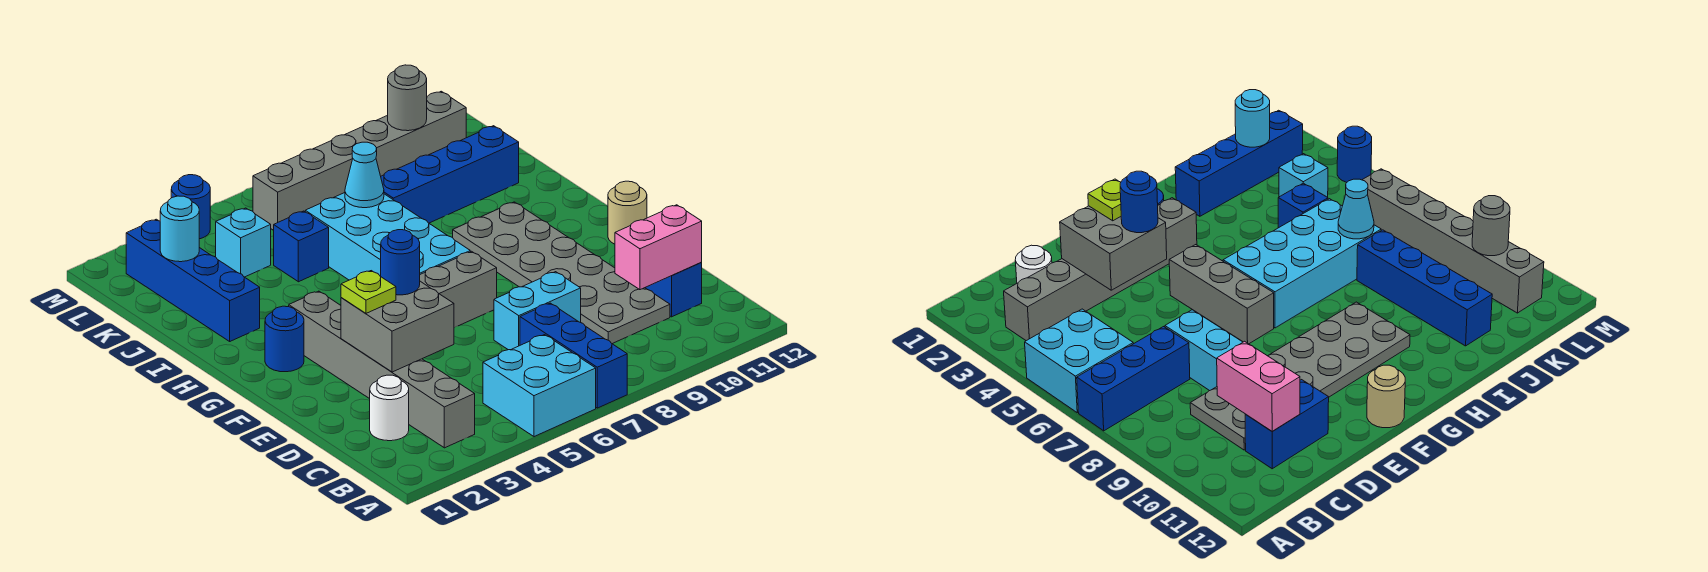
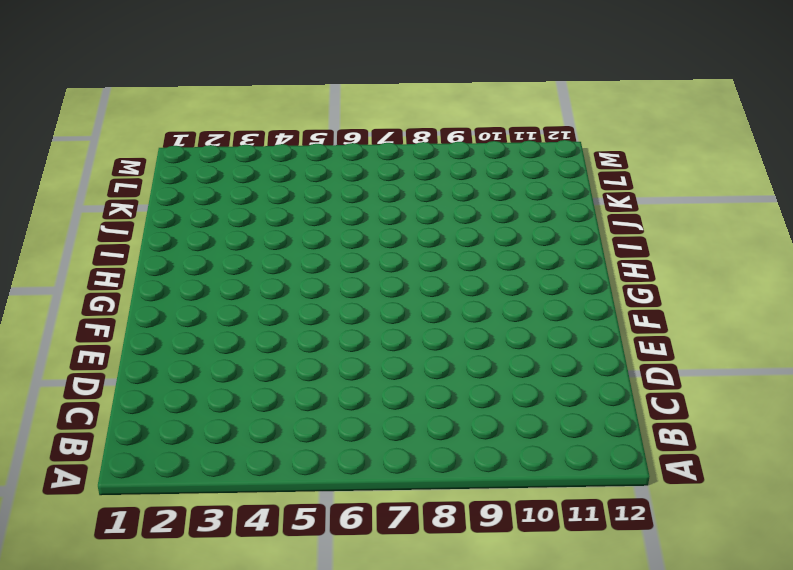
none -> cyan brick A5:B6 level 1
none -> blue brick A7:C7 level 1
none -> grey brick B3:G3 level 1

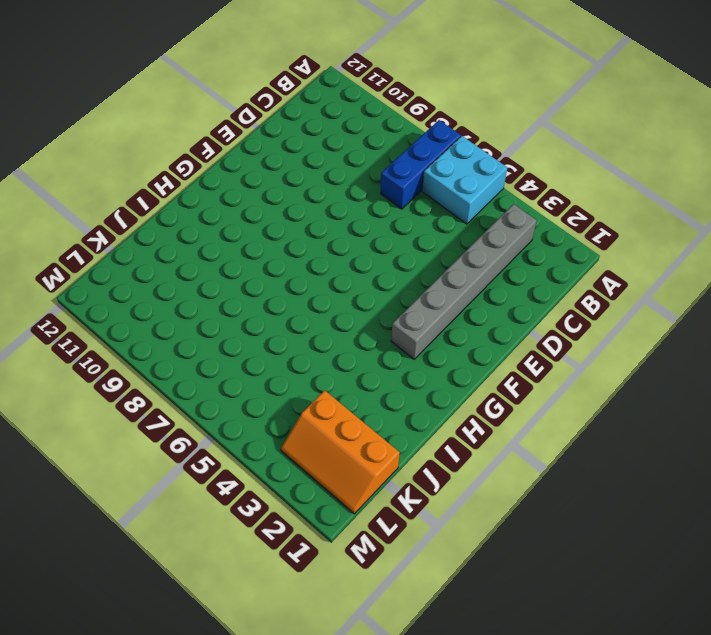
orange slope K1:L3 level 1 top K -> blue brick I2:L2 level 1
none -> white round brick C2 level 1
none -> grey plate C9:H10 level 1
none -> blue brick C11:D11 level 1

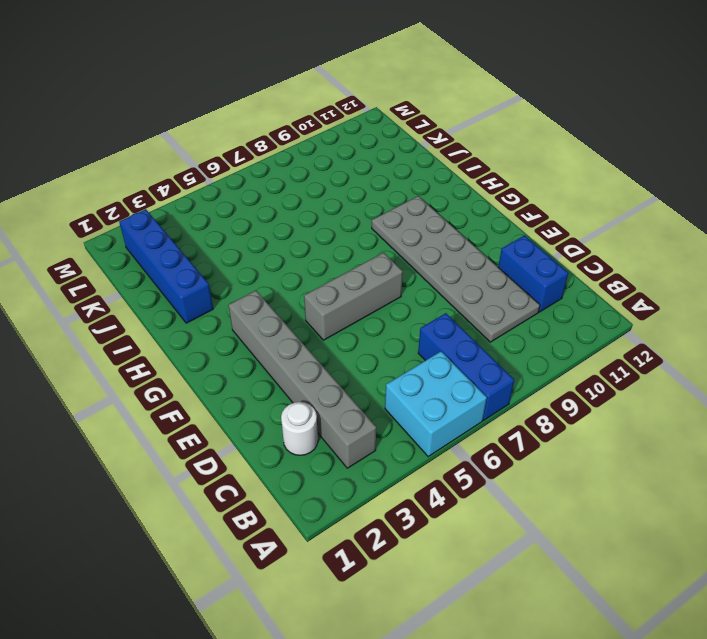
none -> cyan brick D7:D8 level 1
none -> tan round brick F12 level 1
none -> blue round brick G2 level 1

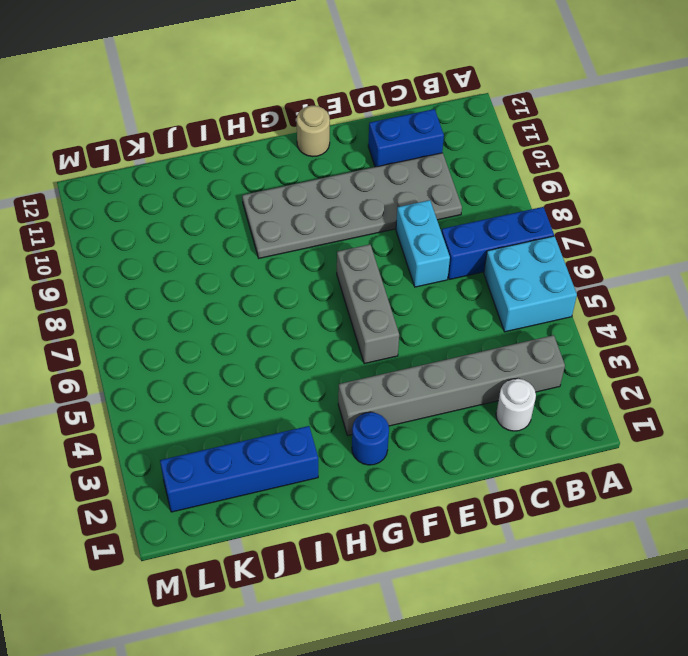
none -> cyan brick G6:J7 level 1
none -> blue brick J5 level 1
none -> blue brick J8:J11 level 1

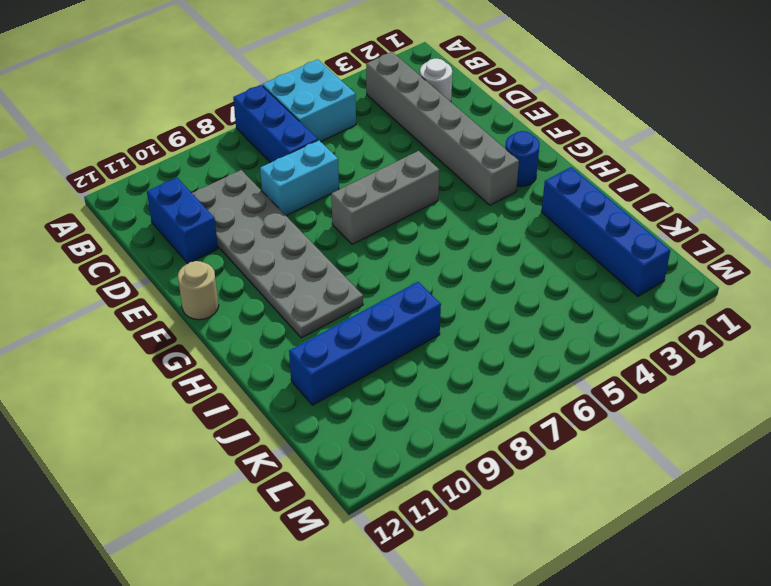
none -> cyan brick G6:J7 level 1
none -> blue brick J5 level 1
none -> cyan brick K4 level 1

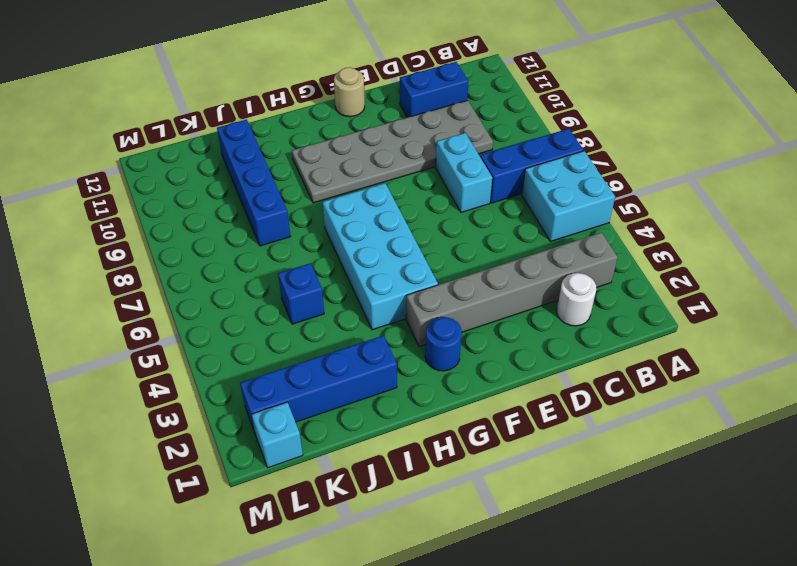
cyan brick G4:H7 level 1 -> cyan brick G6:J7 level 1
cyan brick L1 level 1 -> cyan brick K4 level 1
none -> grey brick F5:F7 level 1
none -> grey brick L6:L11 level 1
none -> blue round brick M4 level 1

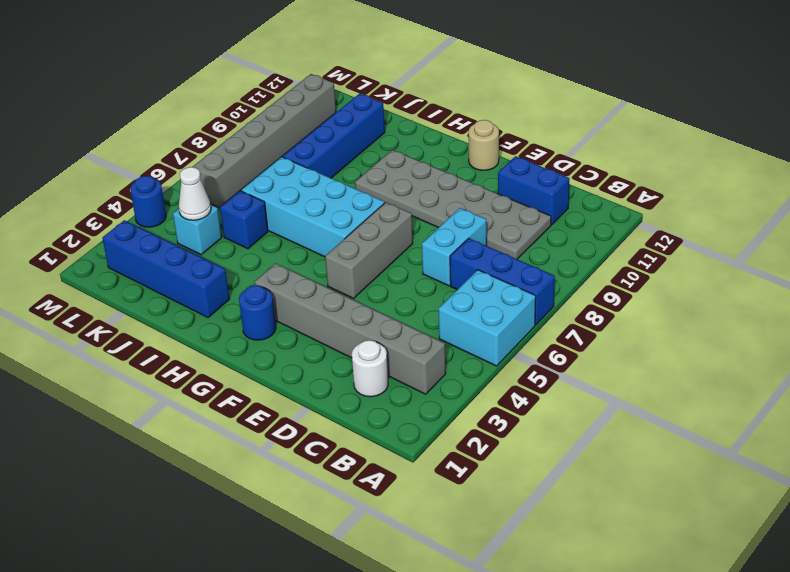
white cone K4 level 2 -> none
none -> pink brick C10:C11 level 2
none -> grey brick D3:E4 level 2
none -> cyan cone J7 level 2

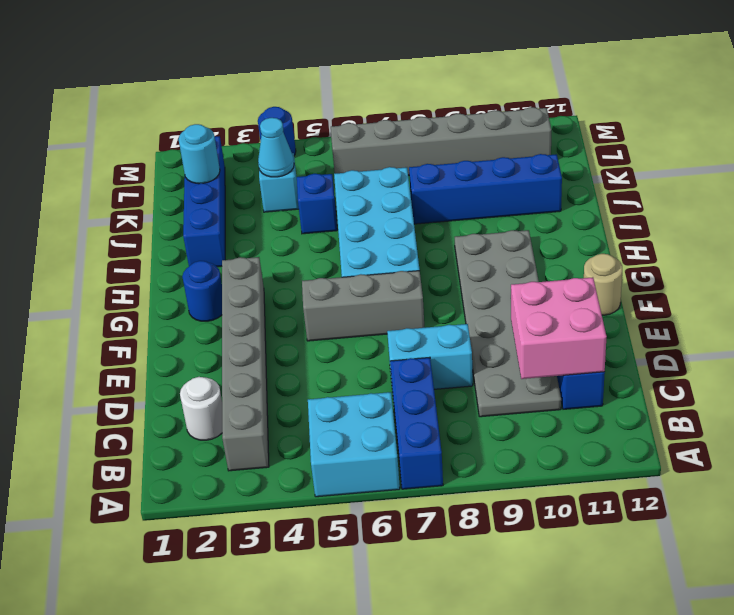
pink brick C10:D11 level 2 -> pink brick C10:C11 level 2
cyan cone K4 level 2 -> cyan cone J7 level 2
none -> grey brick D3:E4 level 2
none -> grey round brick L10 level 2
none -> lime plate E3 level 3

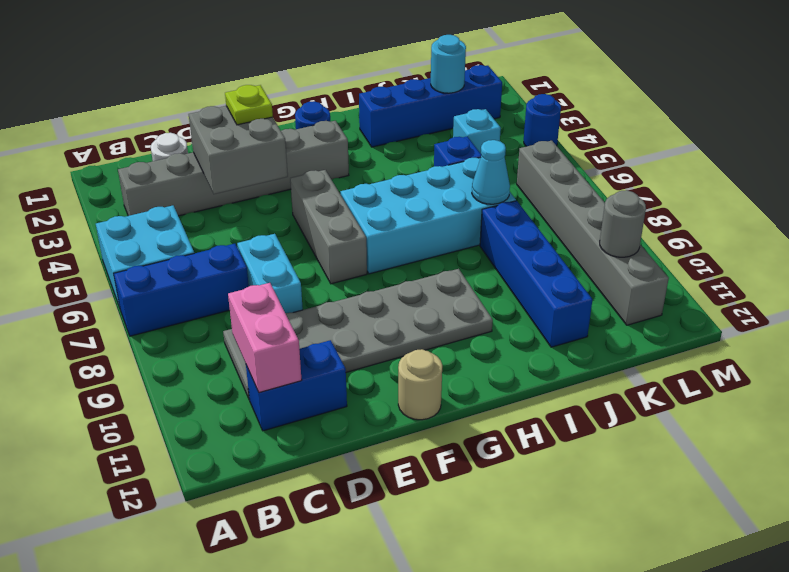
none -> blue round brick E4 level 3

